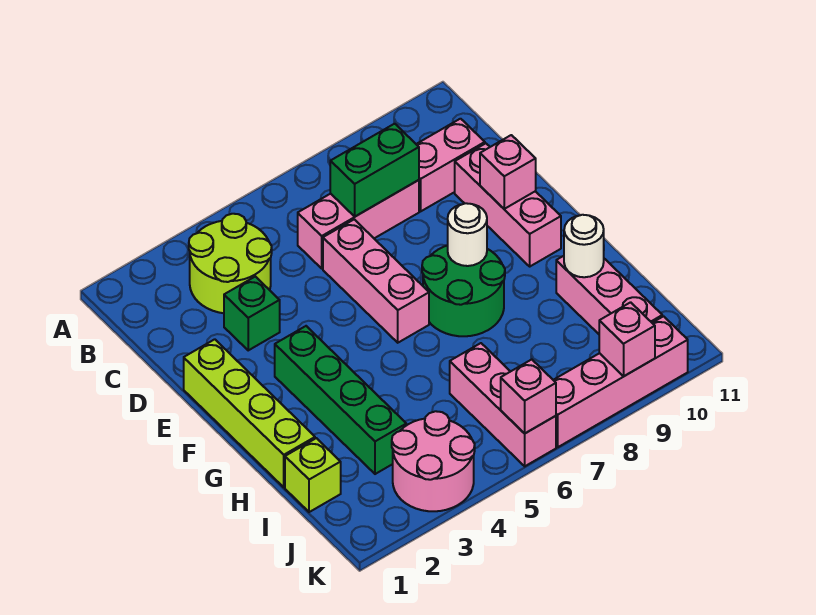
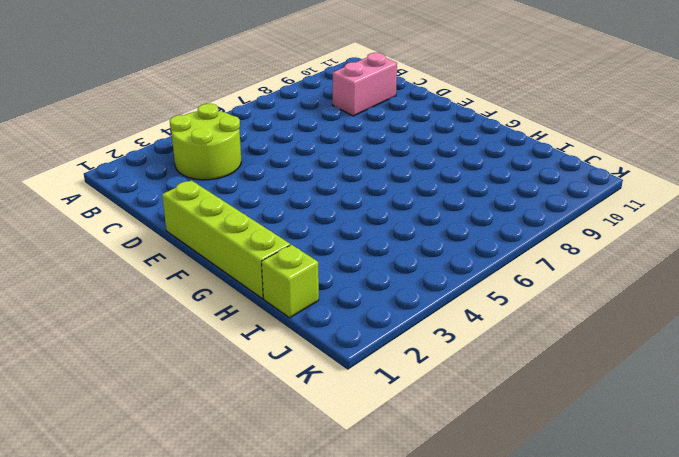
none -> pink brick C6:C8 level 1
none -> green brick D3 level 1
none -> pink brick D6:F6 level 1

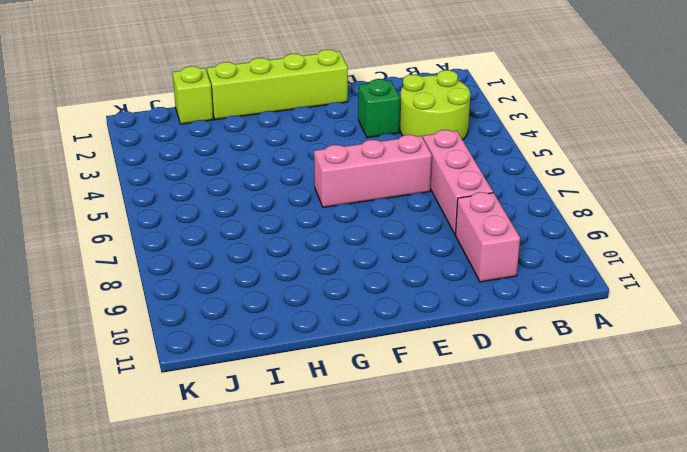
none -> pink brick D10:F10 level 1
none -> green brick F3:I3 level 1
none -> green round brick F7:G8 level 1

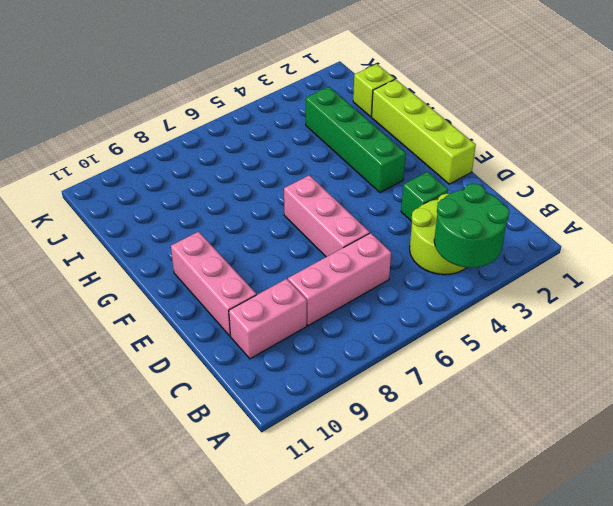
green round brick A3:B4 level 2 -> green round brick F7:G8 level 1
none -> pink brick H10:J10 level 1
none -> pink brick I6:K6 level 1
none -> pink round brick J3:K4 level 1

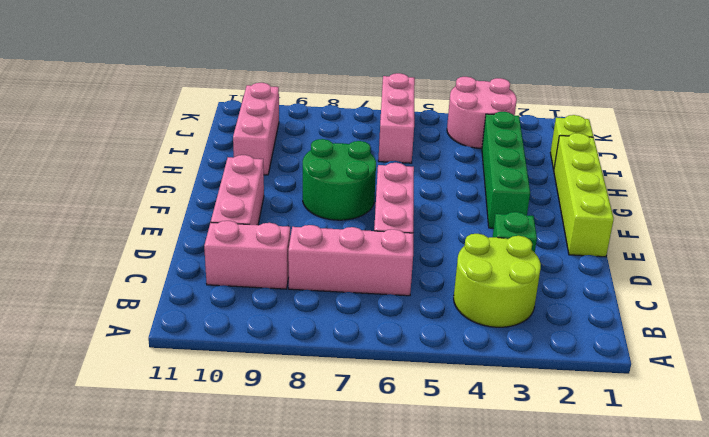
none -> pink brick K7:K10 level 1
none -> green brick C7:C8 level 2
none -> pink brick E10 level 2

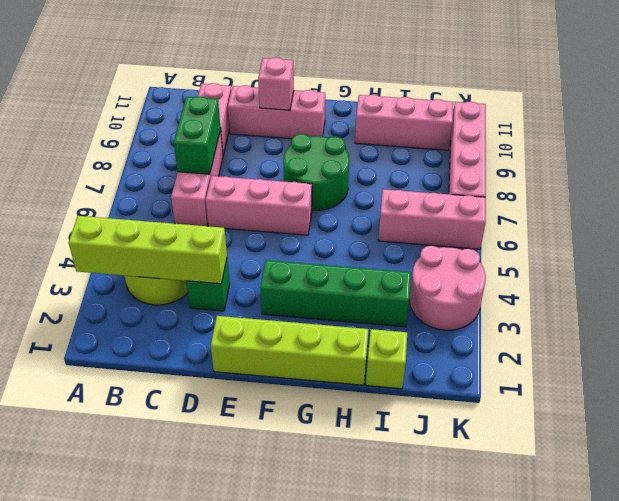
lime brick A3:D3 level 2 -> none
none -> white round brick F8 level 2
none -> white round brick H10 level 2
none -> pink brick K6 level 2

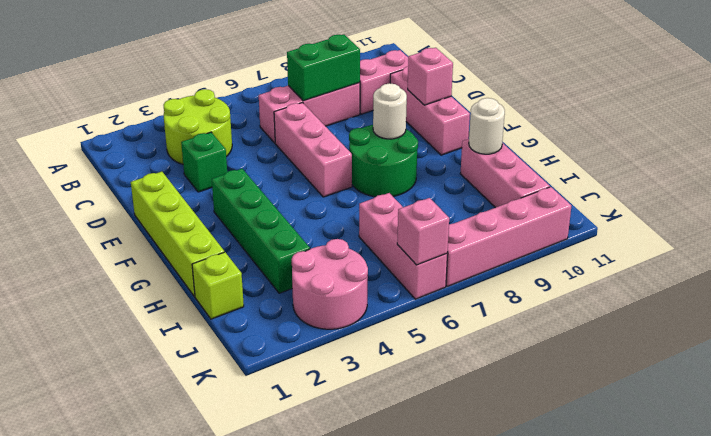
none -> pink brick K9 level 2

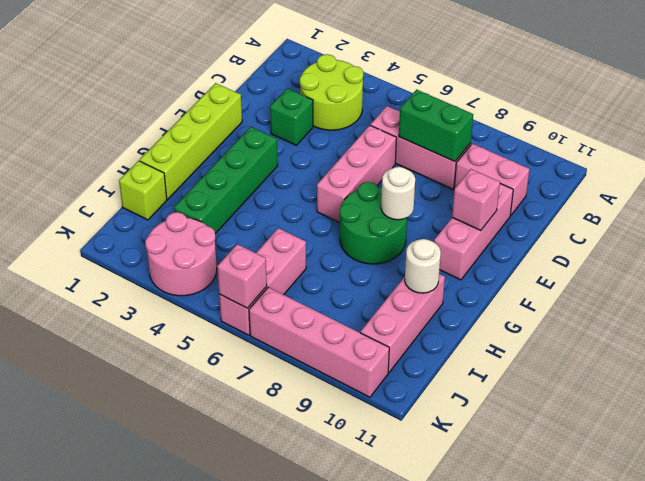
none -> pink brick K9 level 2

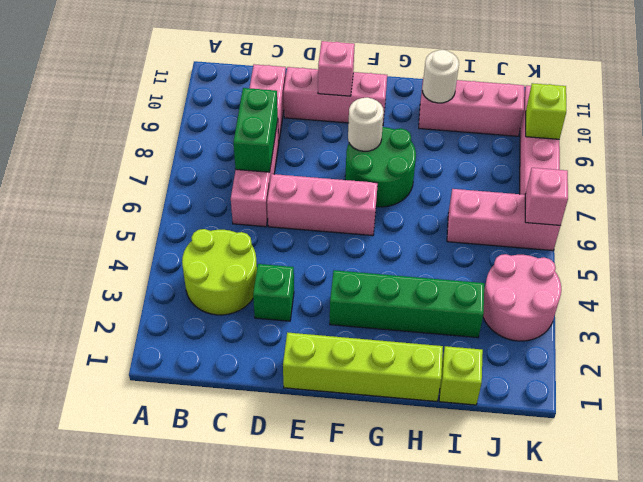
lime brick K9 level 2 -> pink brick K9 level 2

